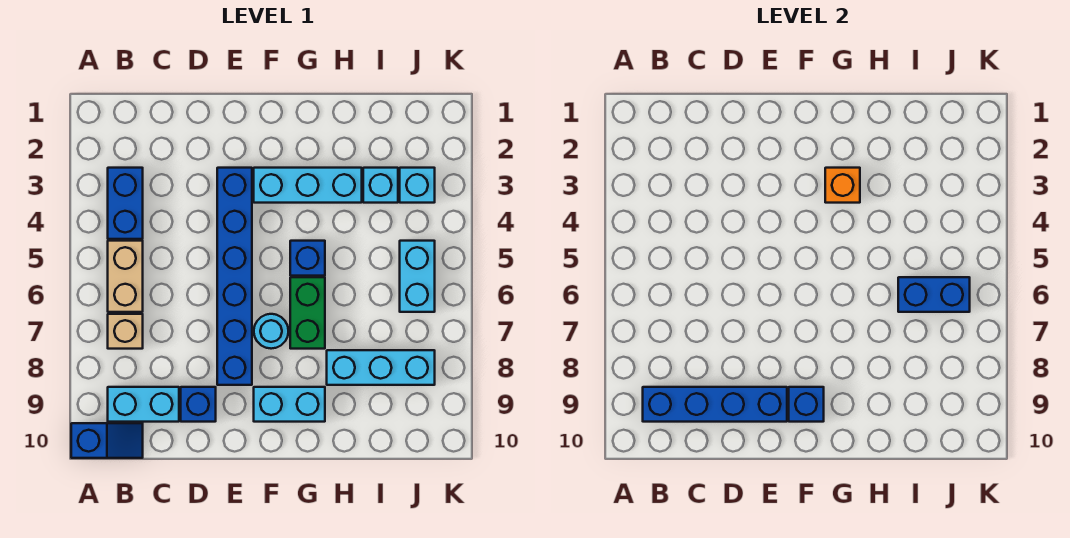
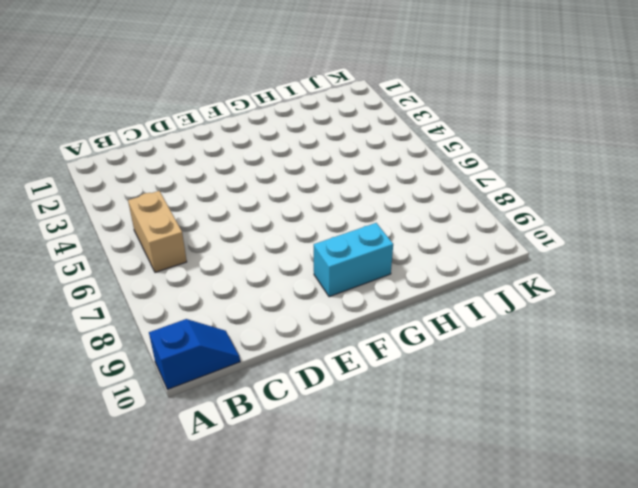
none -> blue brick B3:B4 level 1
none -> tan brick B7 level 1
none -> cyan brick B9:C9 level 1

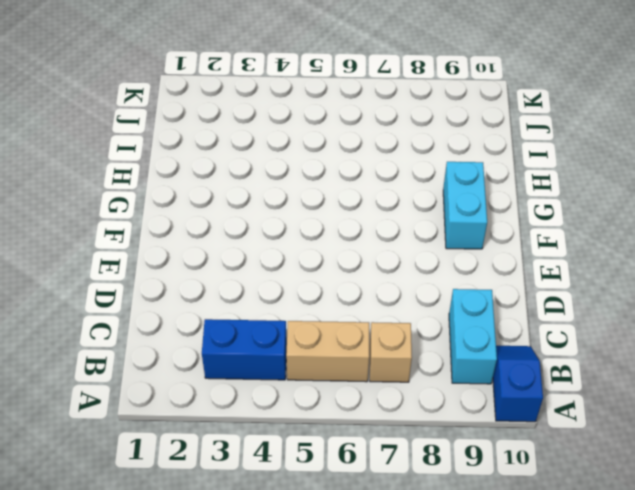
none -> blue brick D9 level 1
none -> blue brick E3:E8 level 1
none -> cyan brick F3:H3 level 1

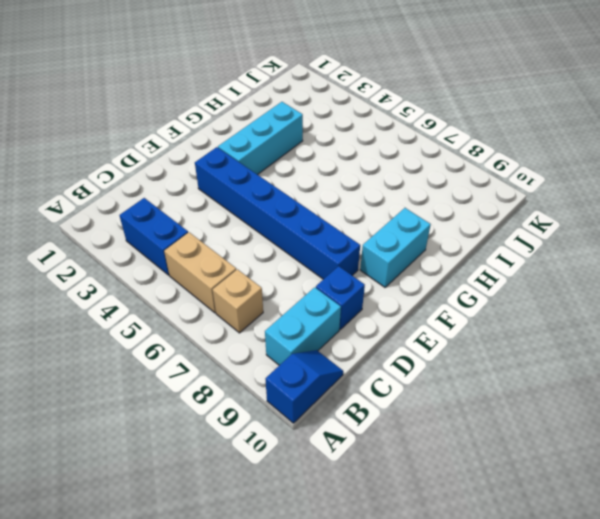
none -> cyan round brick F7 level 1
none -> blue brick G5 level 1
none -> green brick G6:G7 level 1

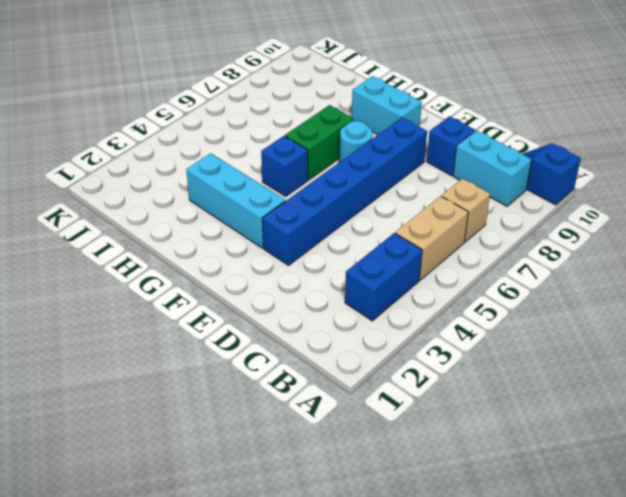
none -> cyan brick H8:J8 level 1
none -> cyan brick I3 level 1
none -> cyan brick J3 level 1

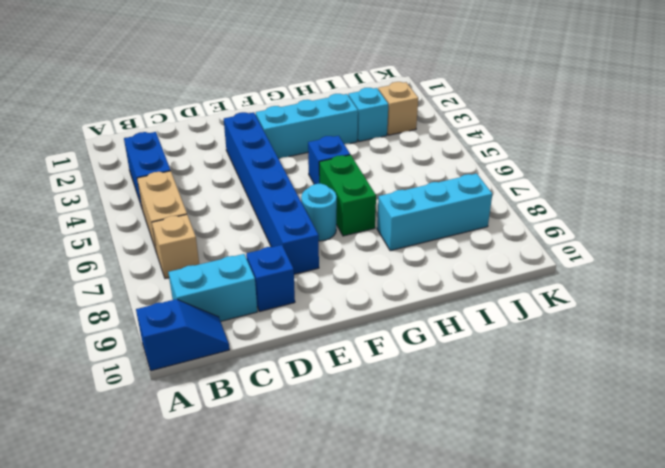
tan brick J3 level 1 -> cyan brick J3 level 1
none -> cyan brick F9:G9 level 1
none -> cyan brick J5:J6 level 1
none -> blue brick B9:E9 level 2

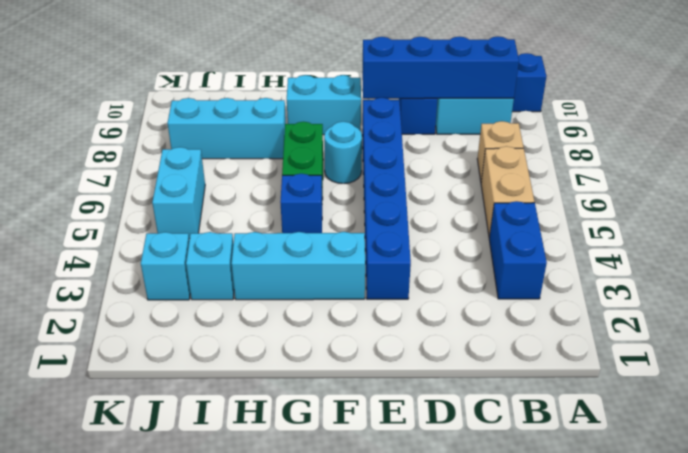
none -> blue brick F9 level 2
none -> orange brick G3 level 2
none -> blue brick I6:J6 level 2

